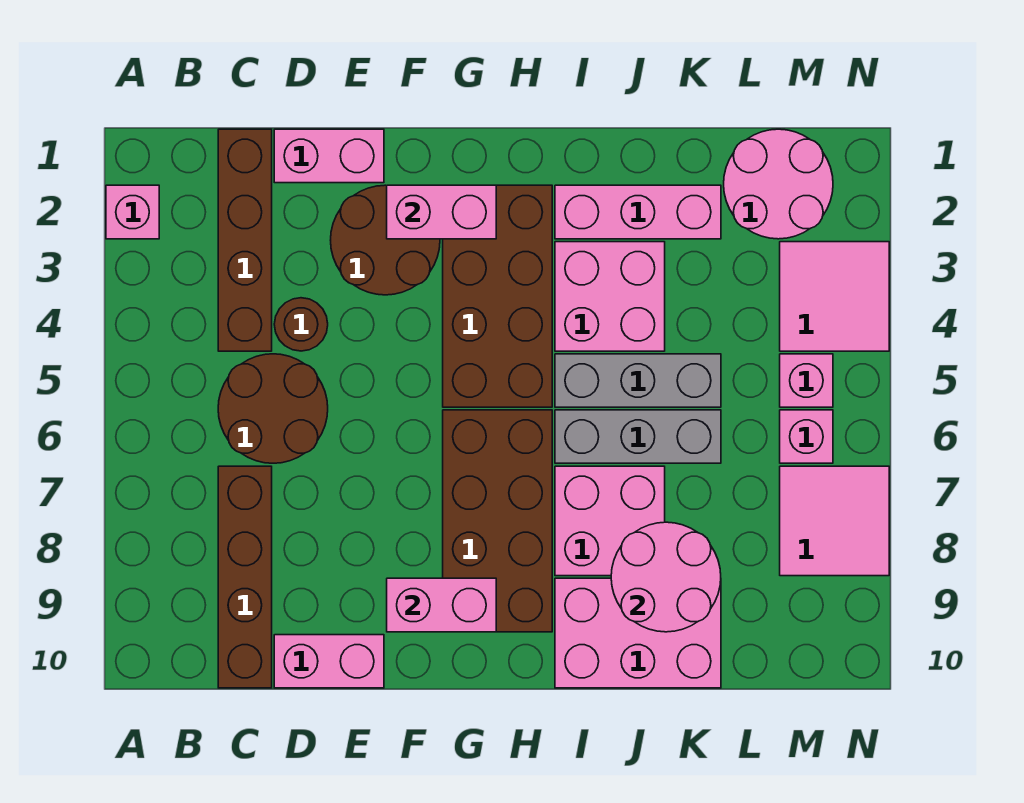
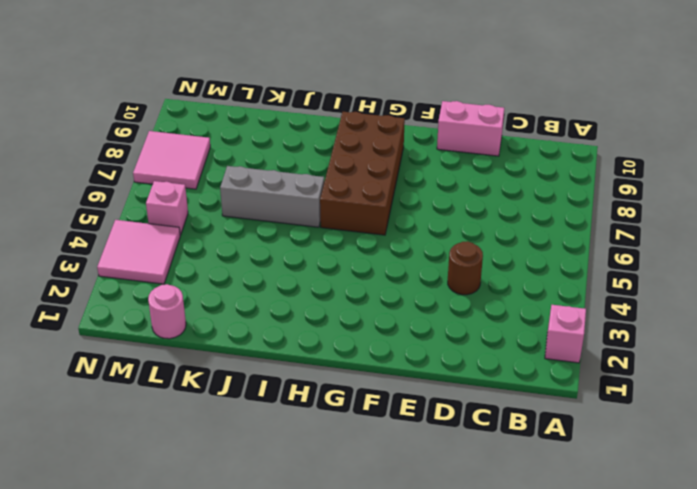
pink round brick L1 level 1 -> pink round brick L1:M2 level 1
none -> brown brick C1:C4 level 1
none -> brown round brick C5:D6 level 1
none -> brown brick C7:C10 level 1

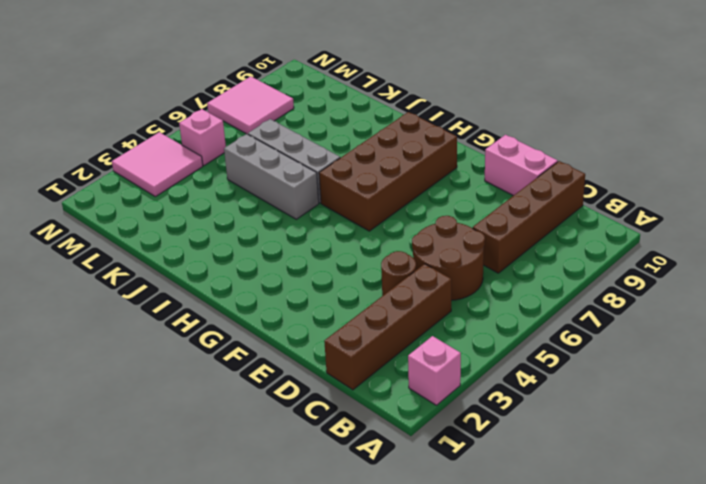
none -> pink brick D1:E1 level 1
none -> brown round brick E2:F3 level 1
none -> brown brick G2:H5 level 1

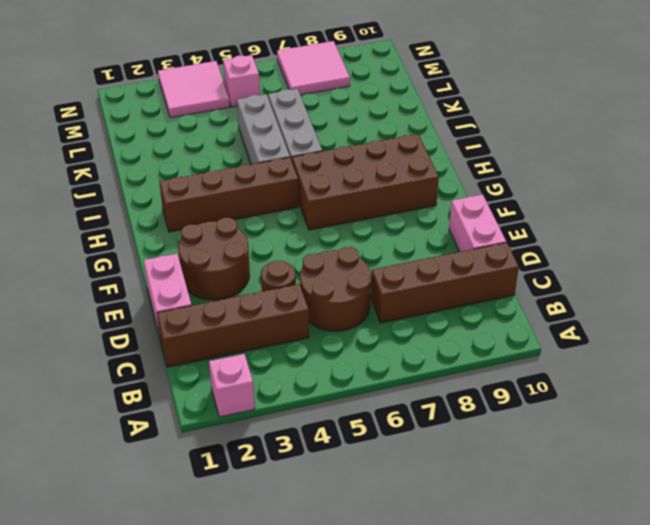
brown brick H2:H5 level 1 -> brown brick G2:H5 level 1
none -> pink brick I2:K2 level 1
none -> pink brick I3:J4 level 1
none -> pink brick I7:J8 level 1

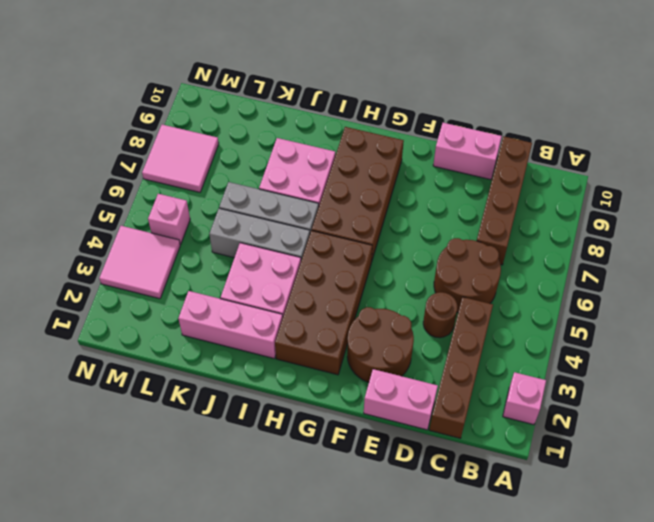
none -> pink brick I9:K10 level 1
none -> pink round brick L1:M2 level 1
none -> pink brick M6 level 1

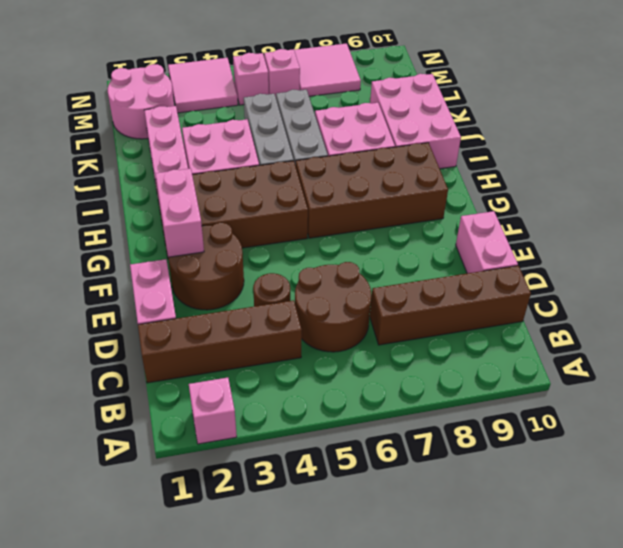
none -> pink brick F9:G9 level 2
none -> pink round brick J8:K9 level 2

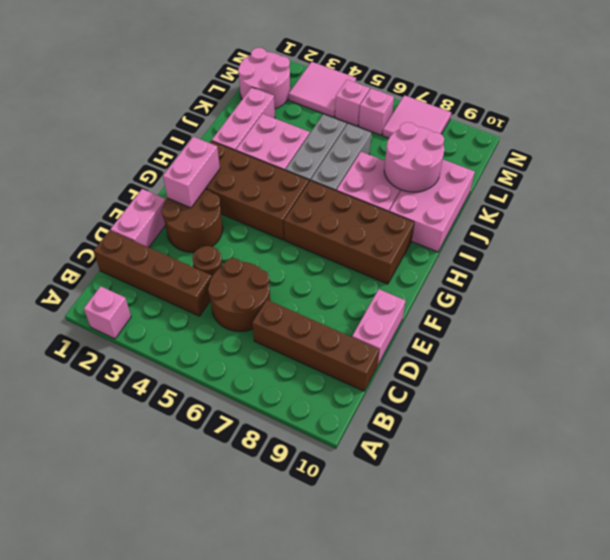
none -> pink brick F9:G9 level 2

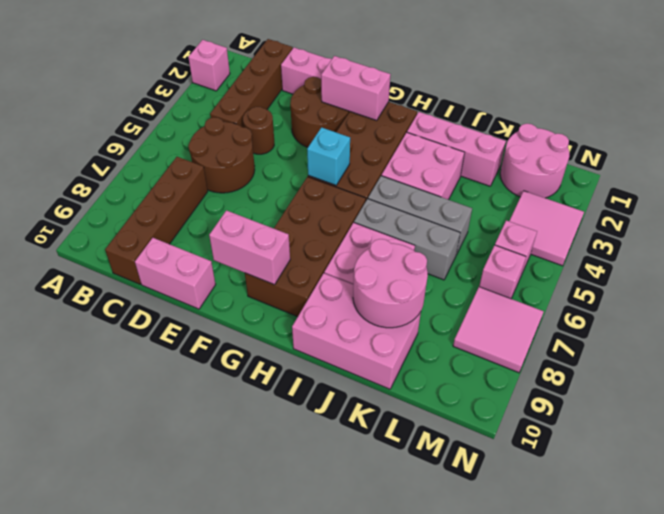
cyan brick G5 level 2 -> none

